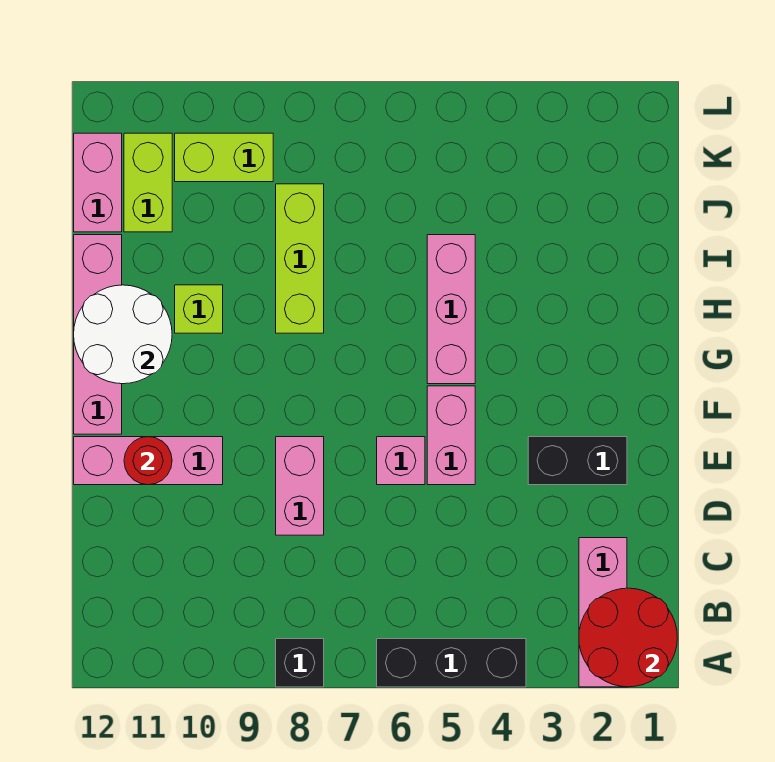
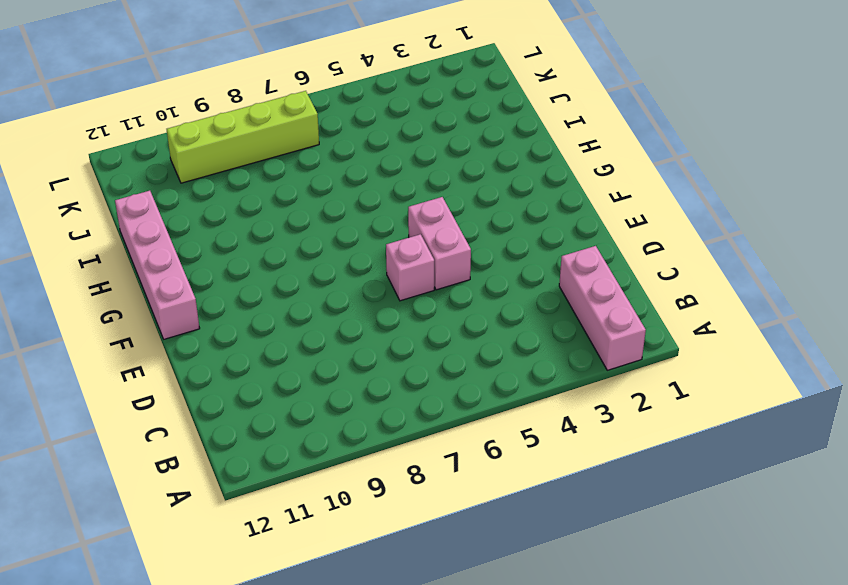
lime brick K7:K10 level 1 -> lime brick K9:K10 level 1
none -> black brick A4:A6 level 1
none -> black brick A8 level 1
none -> pink brick D8:E8 level 1

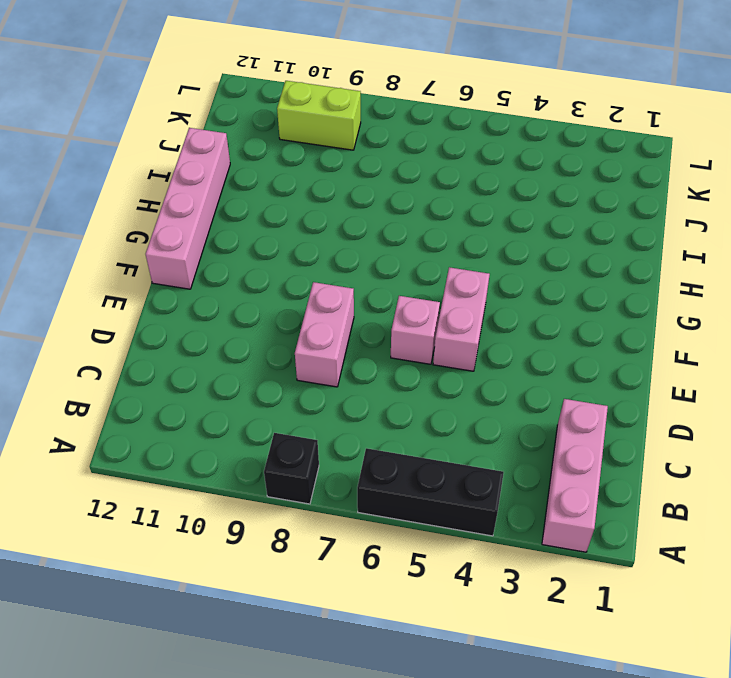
none -> black brick E2:E3 level 1
none -> pink brick E10:E12 level 1
none -> pink brick G5:I5 level 1

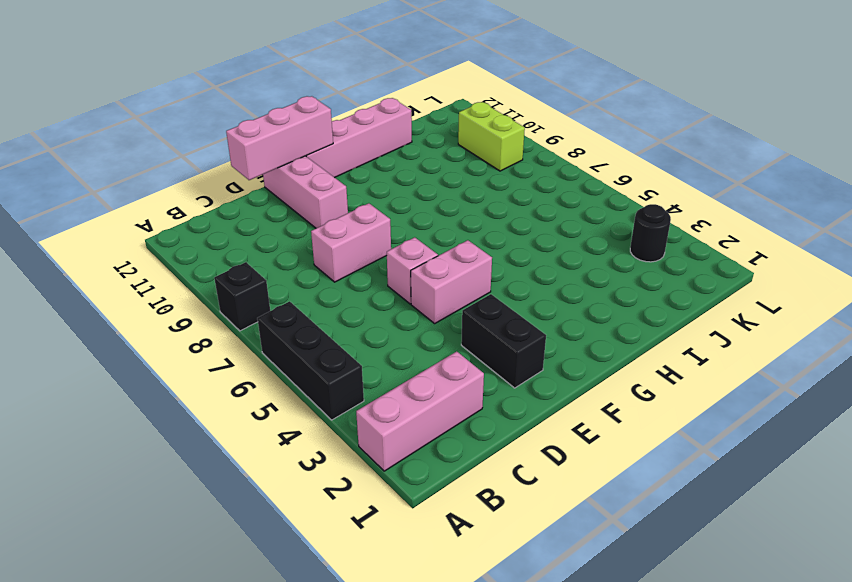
pink brick D12:F12 level 2 -> pink brick G5:I5 level 1
black round brick K3 level 1 -> none
none -> lime brick H8:J8 level 1
none -> lime brick H10 level 1
none -> lime brick J11:K11 level 1

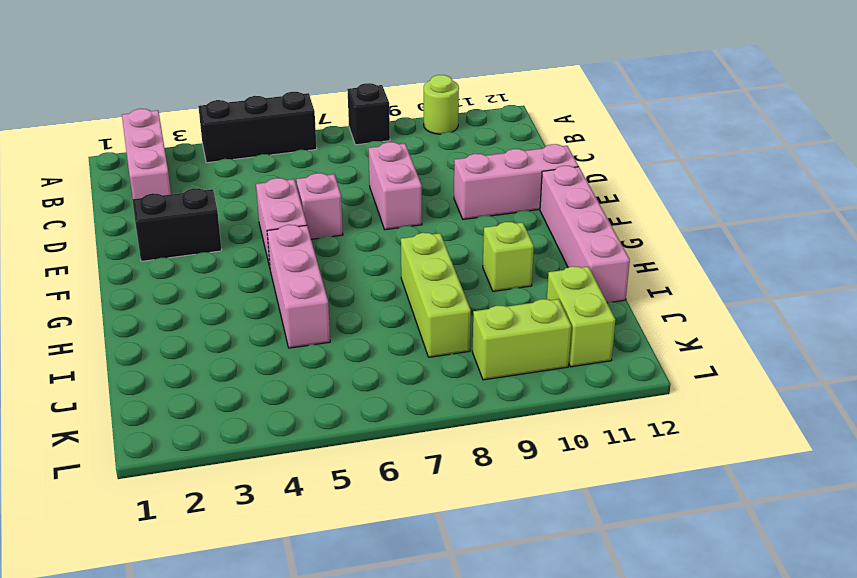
lime round brick A10 level 1 -> none
none -> pink brick J12:K12 level 1
none -> red round brick A1:B2 level 2
none -> red round brick E11 level 2

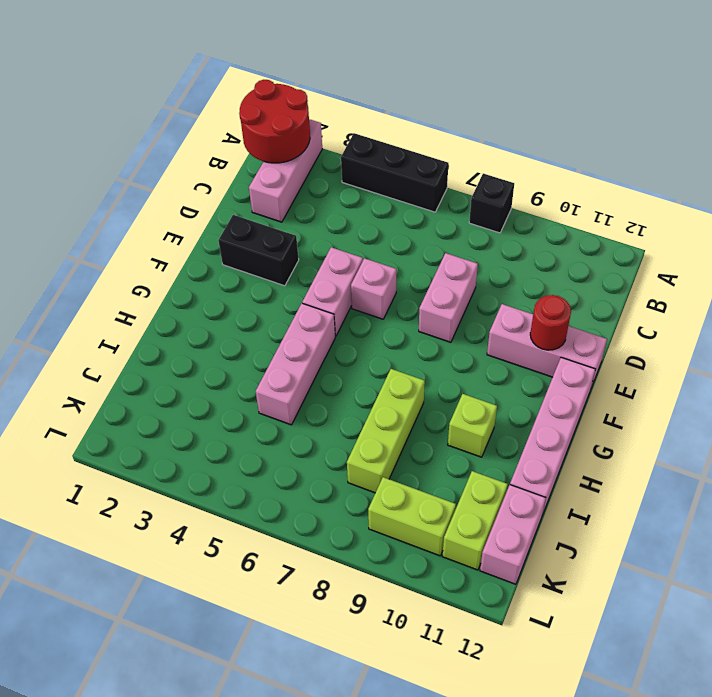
none -> white round brick G11:H12 level 2

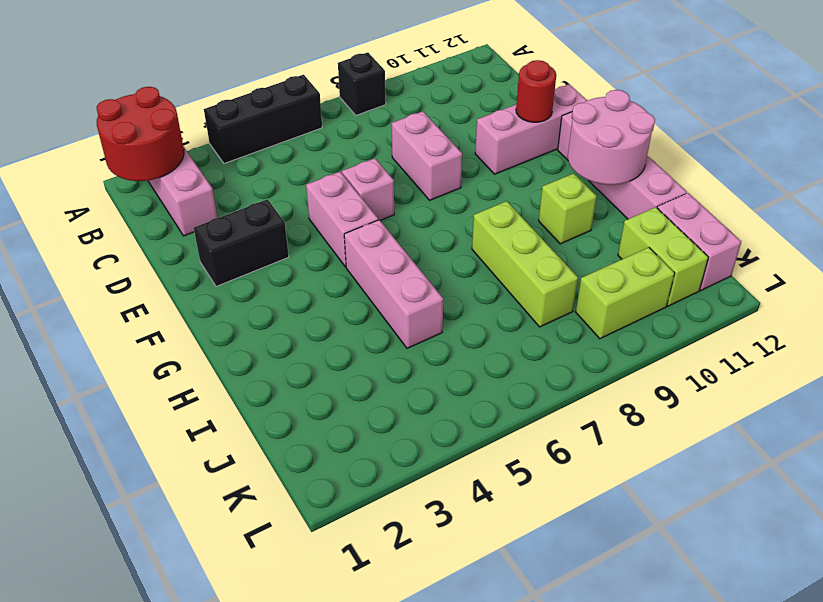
pink round brick G11:H12 level 2 -> white round brick G11:H12 level 2

